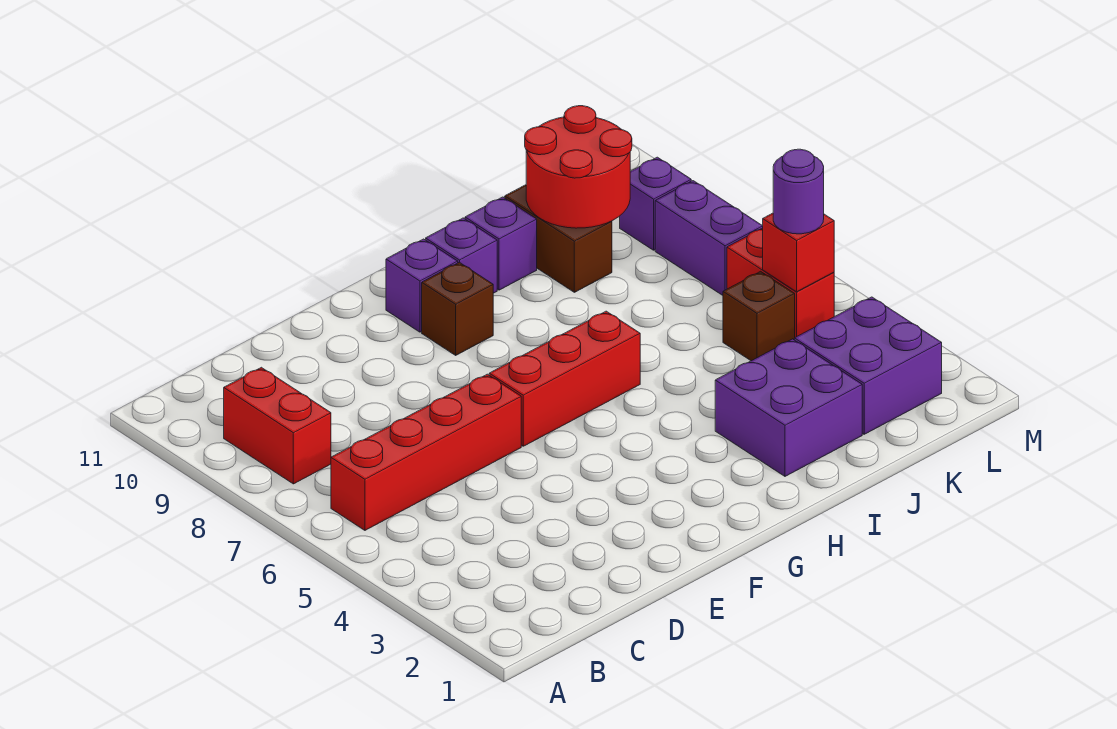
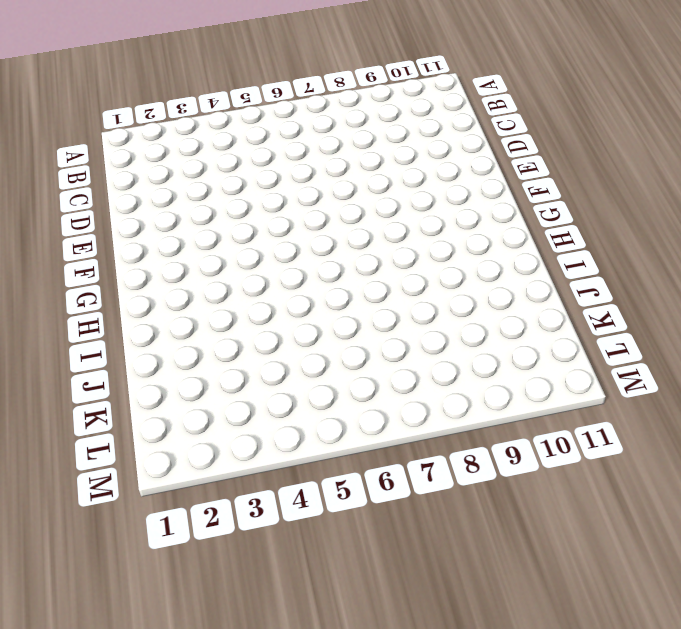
none -> red brick B6:E6 level 1
none -> red brick B8:B9 level 1
none -> red brick F6:H6 level 1

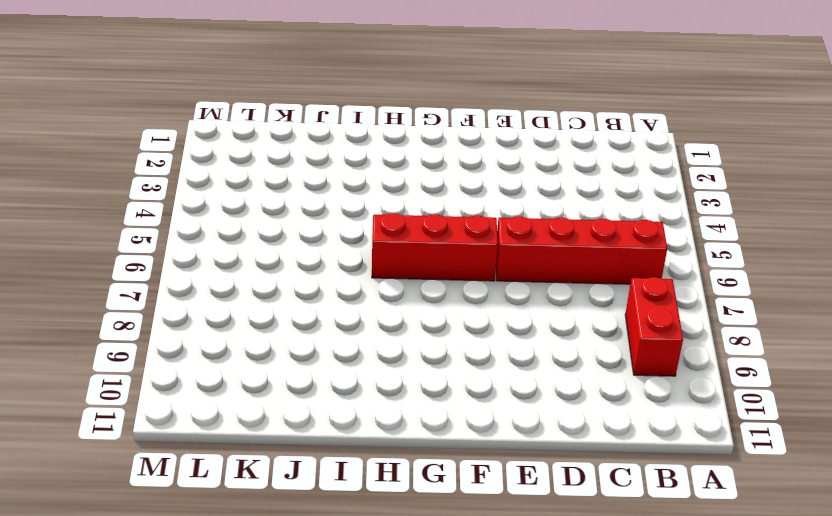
none -> brown brick G9 level 1
none -> purple brick G10 level 1
none -> purple brick H10 level 1

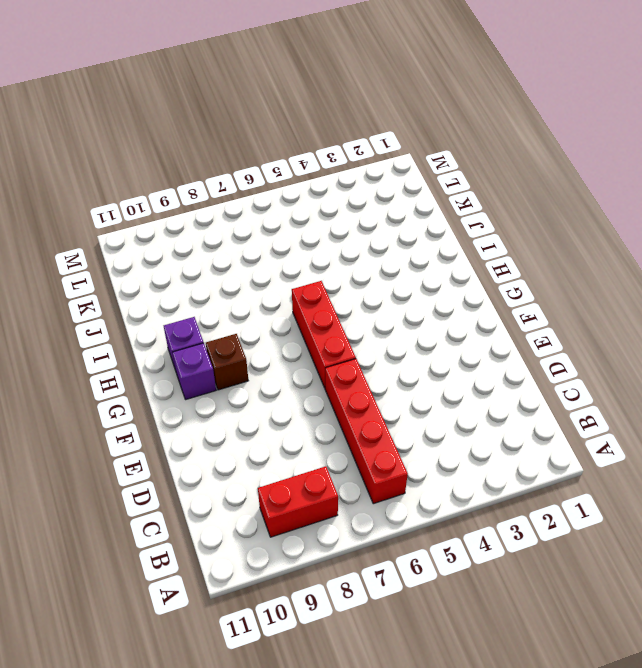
none -> purple brick I2:J3 level 1
none -> purple brick I10 level 1
none -> brown brick J9:J10 level 1

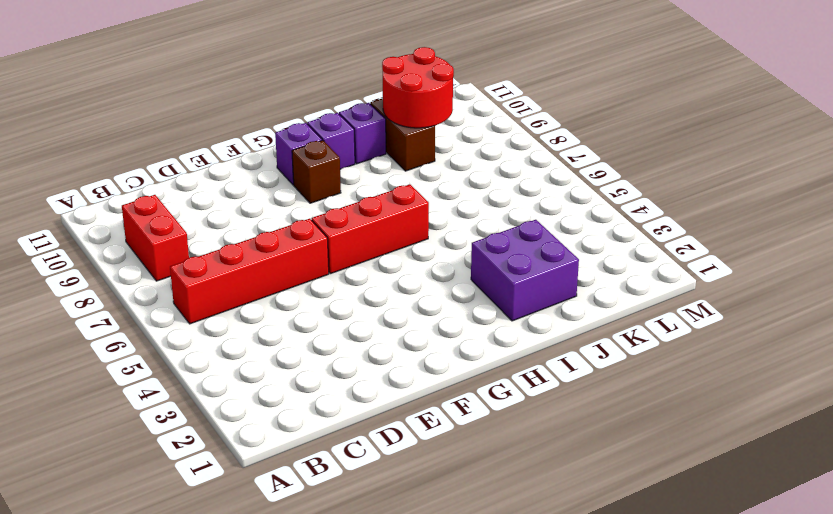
none -> purple brick K2:L3 level 1
none -> brown brick K5 level 1
none -> red brick L5:L6 level 1

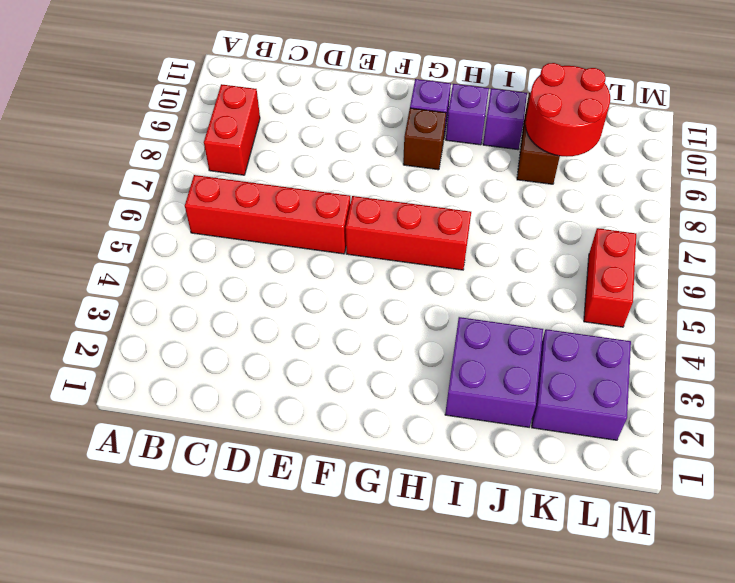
none -> brown brick K5 level 1
none -> purple brick L7:L8 level 1
none -> purple brick L9 level 1

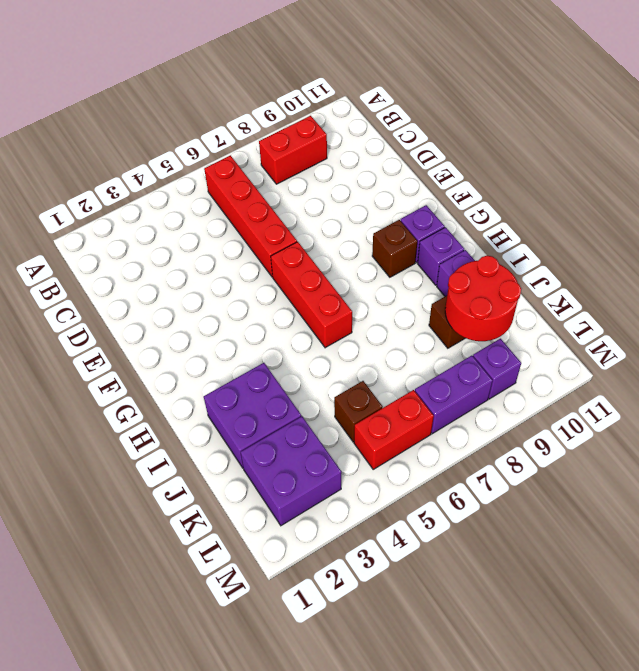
none -> red brick L5 level 2
none -> purple round brick L5 level 3

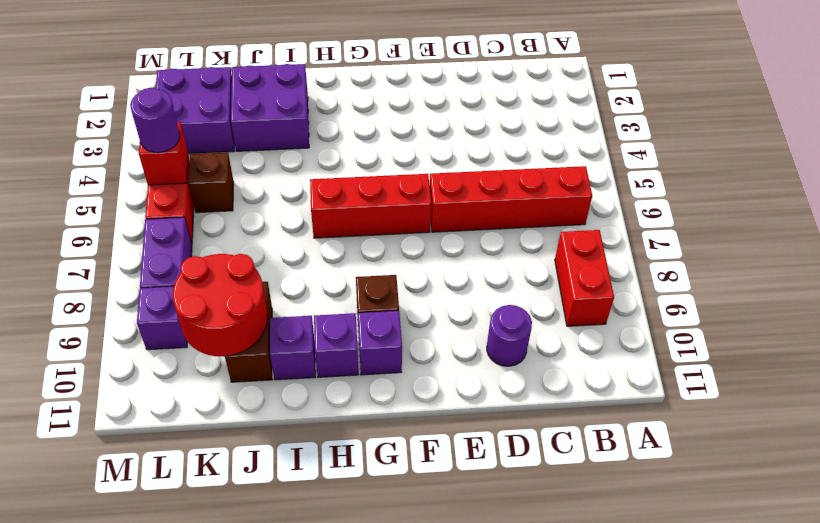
purple round brick D10 level 1 -> none

